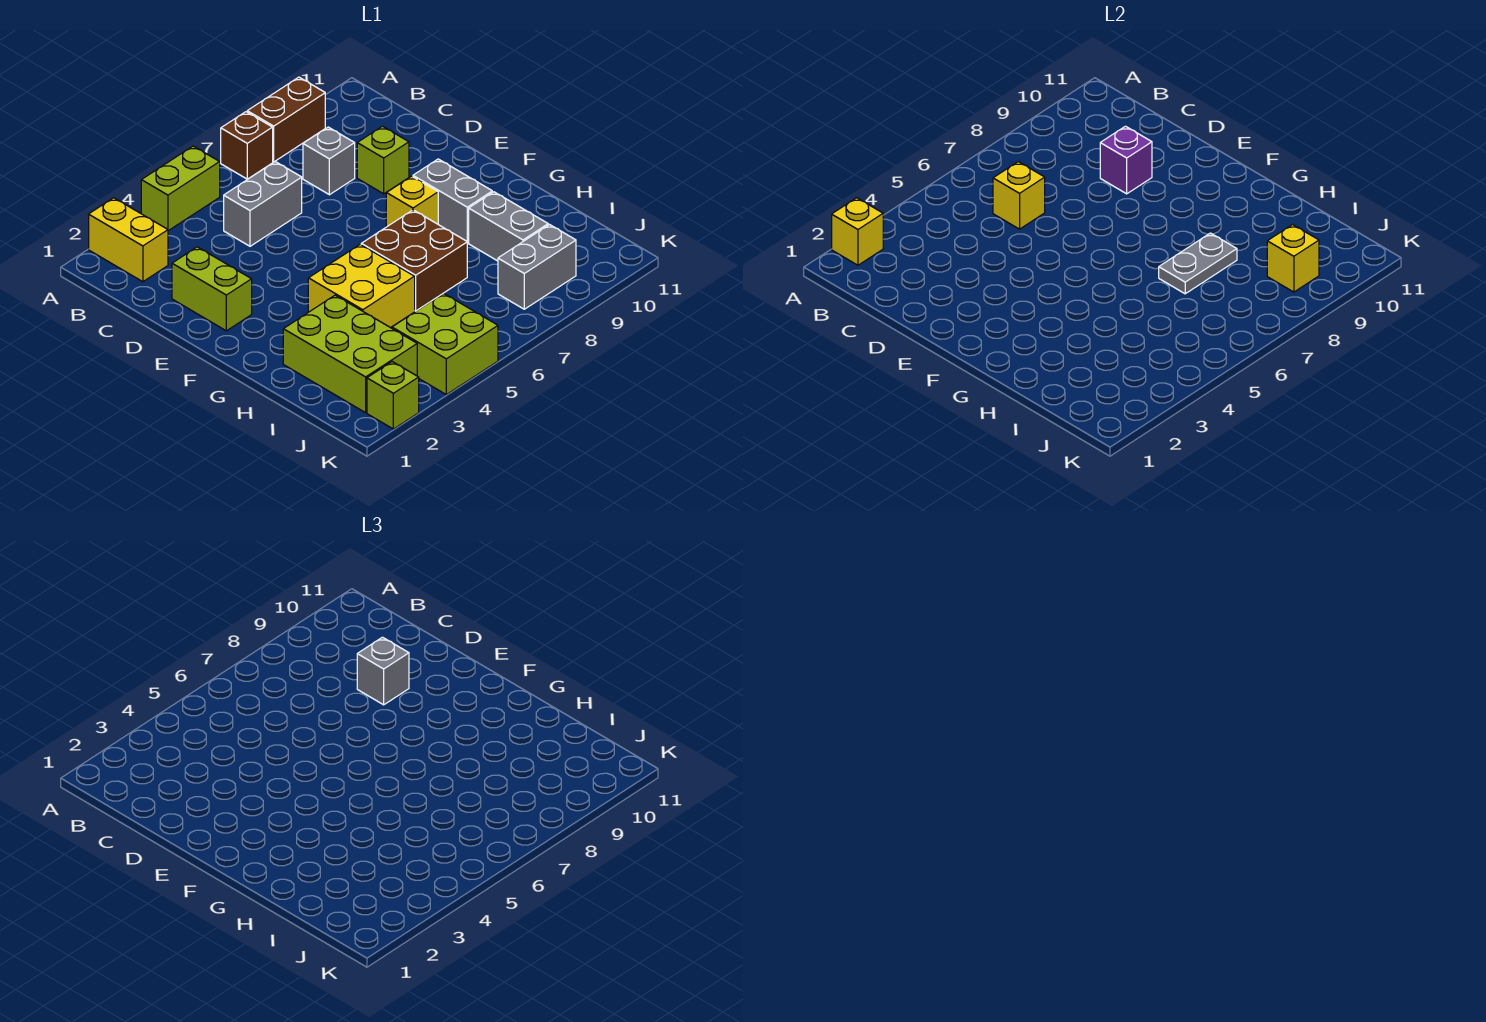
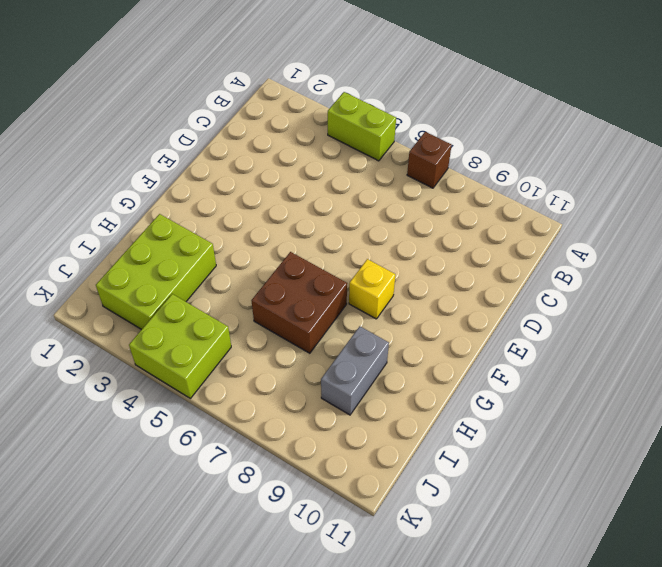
none -> yellow brick A2:B2 level 1
none -> brown brick A8:A9 level 1
none -> grey brick C5:C6 level 1

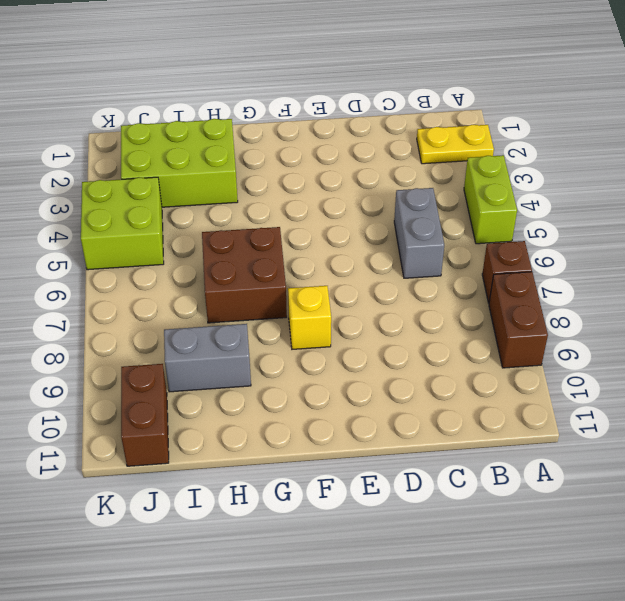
yellow plate A2:B2 level 1 -> yellow brick A2:B2 level 1
brown brick J10:J11 level 1 -> none
none -> grey brick C8 level 1
none -> lime brick D2:E2 level 1
none -> lime brick D9 level 1

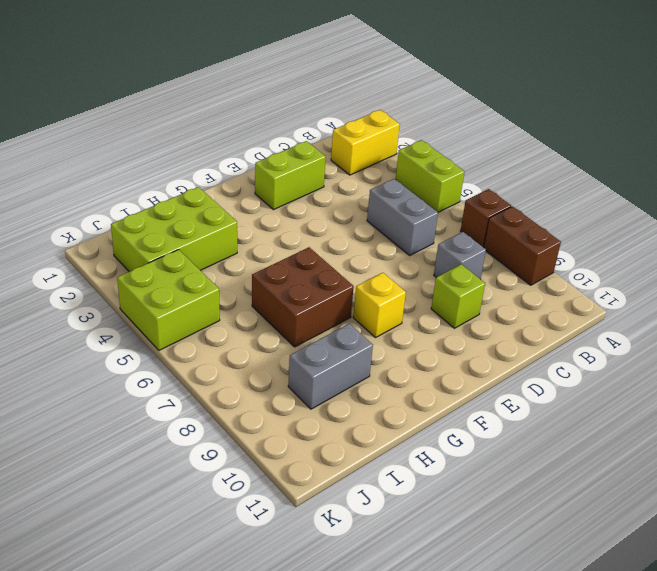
none -> grey brick F9:G9 level 1
none -> yellow brick G4:H5 level 1
none -> grey brick J8:J9 level 1

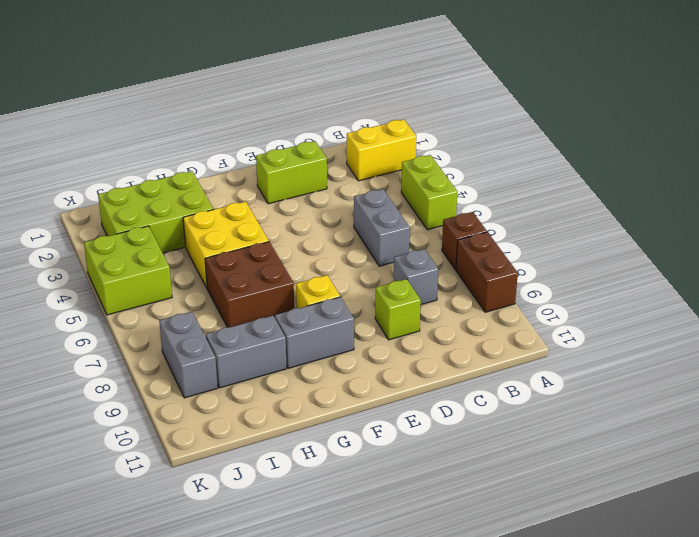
none -> lime brick K2 level 1
none -> yellow brick A2 level 2
none -> yellow brick C6 level 2

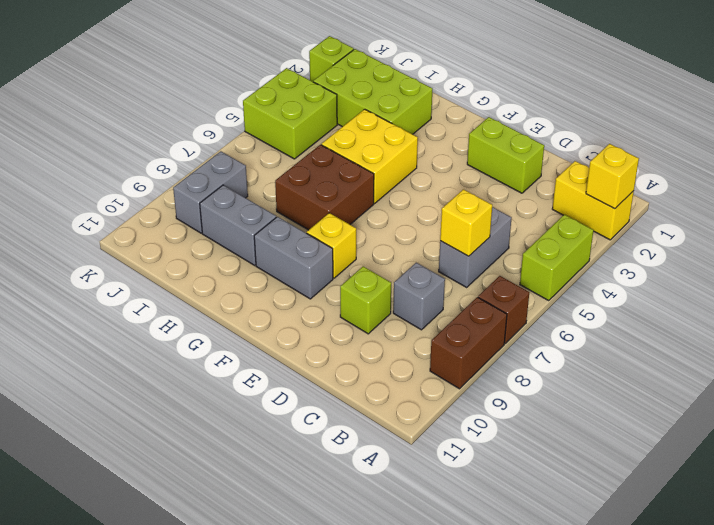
none -> purple brick D9 level 2
none -> grey plate H7:H8 level 2
none -> yellow brick J9 level 2

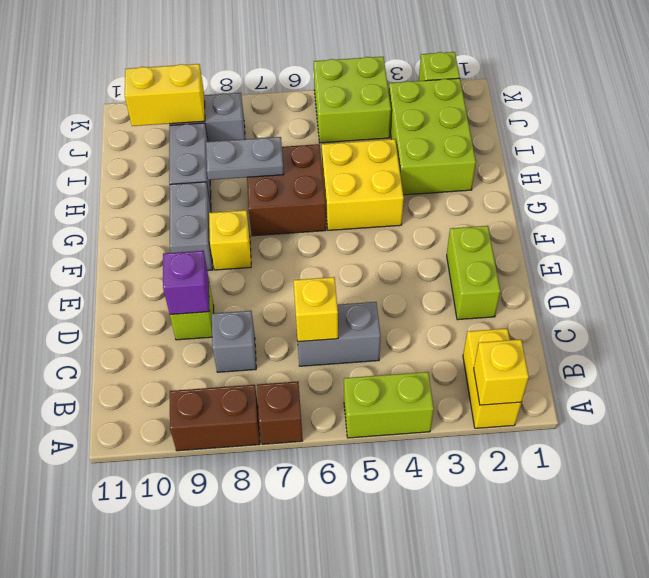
yellow brick J9:J10 level 2 -> yellow brick J9 level 2
none -> grey brick D9 level 3

